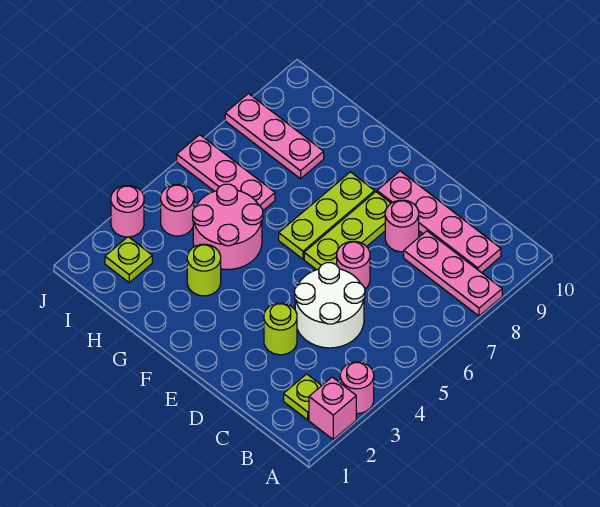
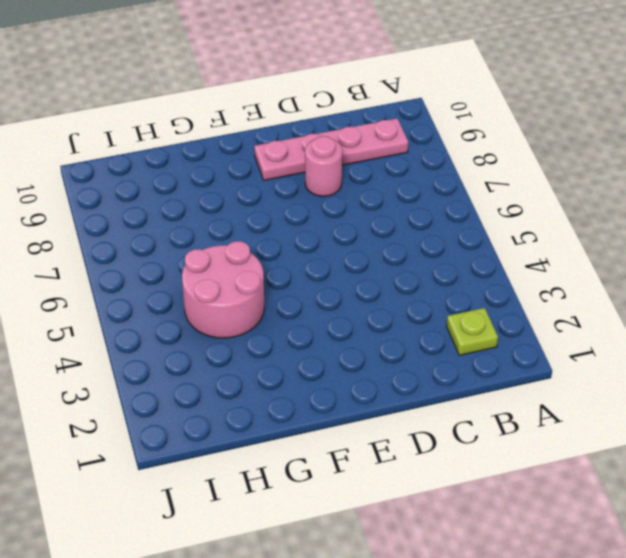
none -> pink brick A2 level 1
none -> pink round brick A3 level 1
none -> pink plate A8:C8 level 1

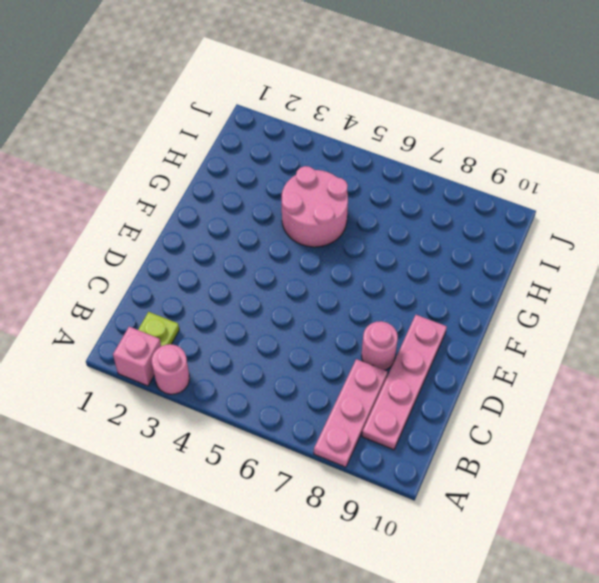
none -> white round brick C4:D5 level 1
none -> lime round brick D3 level 1
none -> pink round brick D6 level 1

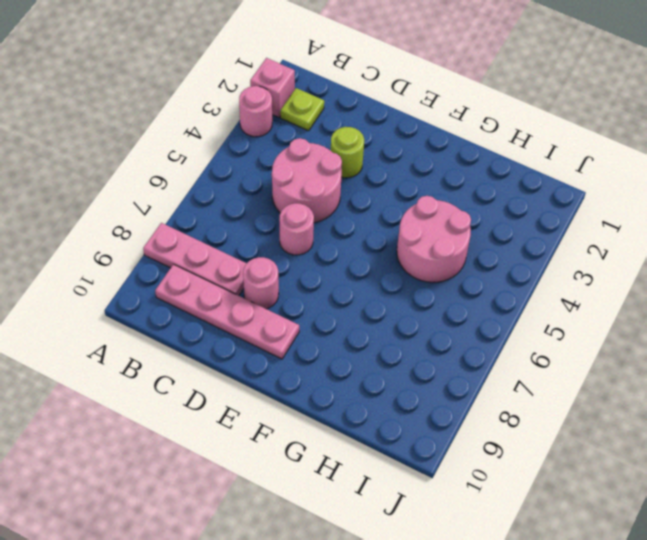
pink round brick C4:D5 level 1 -> white round brick C4:D5 level 1
none -> lime plate E6:E8 level 1
none -> lime plate F6:F8 level 1
none -> lime round brick G3 level 1

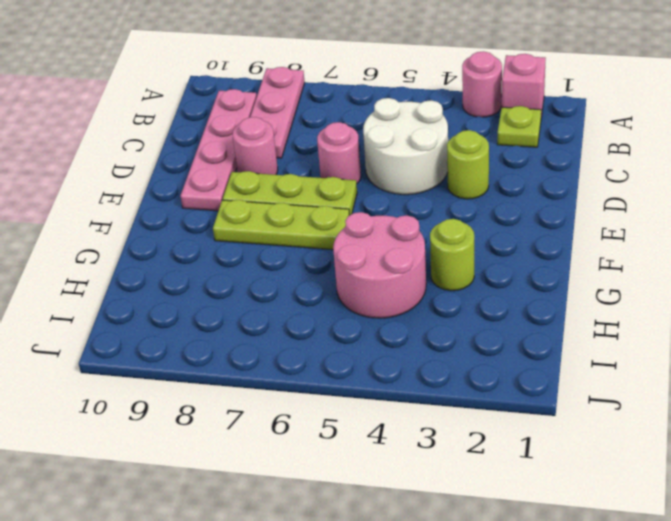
none -> pink plate H6:J6 level 1
none -> pink plate H8:J8 level 1
none -> lime plate I2 level 1

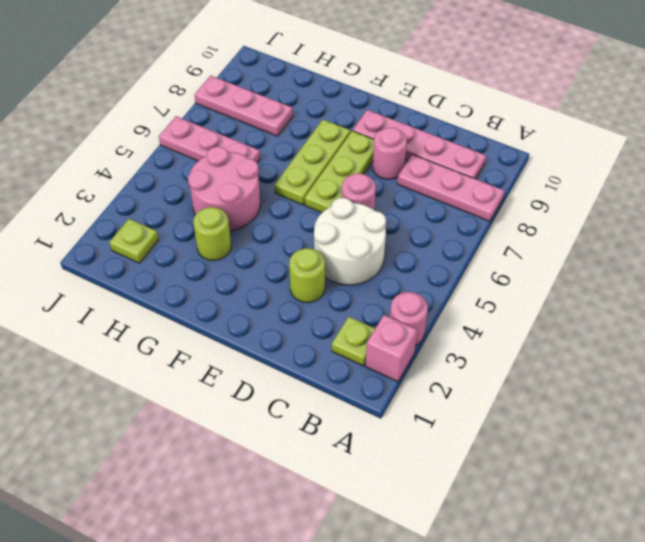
none -> pink round brick I4 level 1
none -> pink round brick J3 level 1

